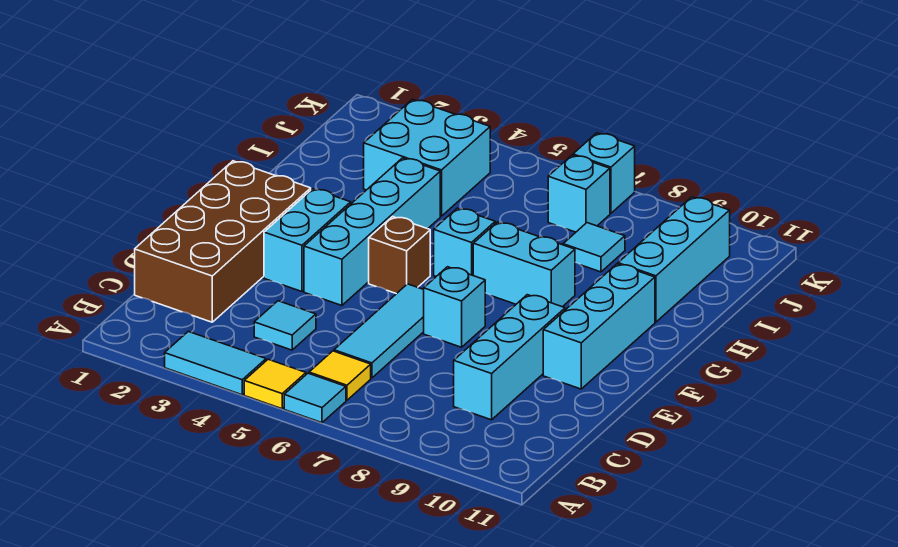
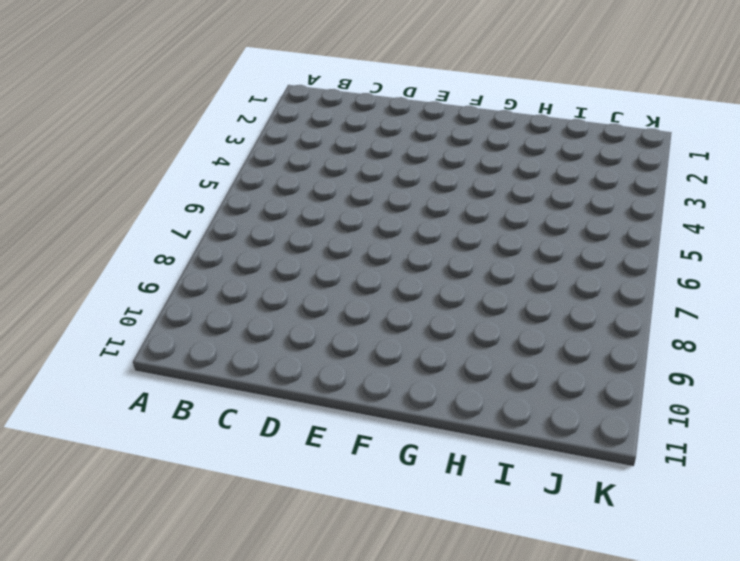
none -> cyan tile A3:A4 level 1
none -> yellow tile A5 level 1
none -> cyan tile A6 level 1

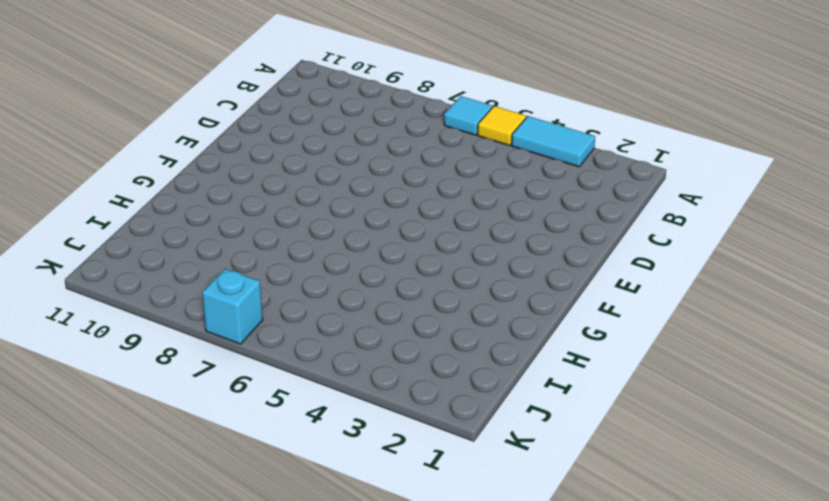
none -> yellow tile B6 level 1
none -> brown brick C1:F2 level 1
none -> cyan tile C4 level 1

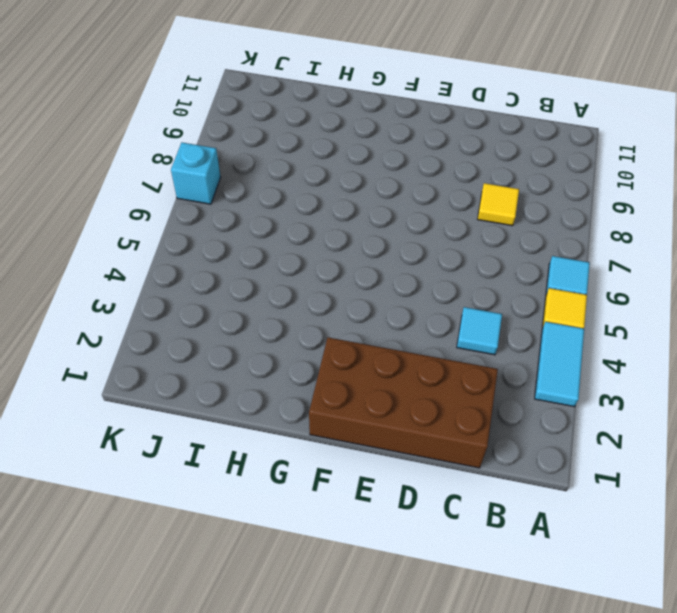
yellow tile C8 level 1 -> yellow tile B6 level 1
none -> cyan tile C6:E6 level 1
none -> cyan brick C9:E9 level 1
none -> cyan brick E3:F3 level 1

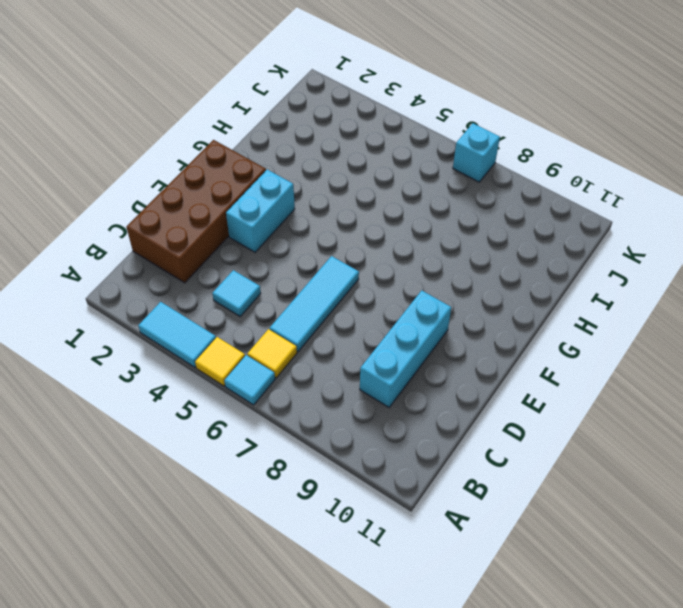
none -> cyan brick E4:H4 level 1
none -> cyan brick E7 level 1
none -> cyan brick E10:G10 level 1

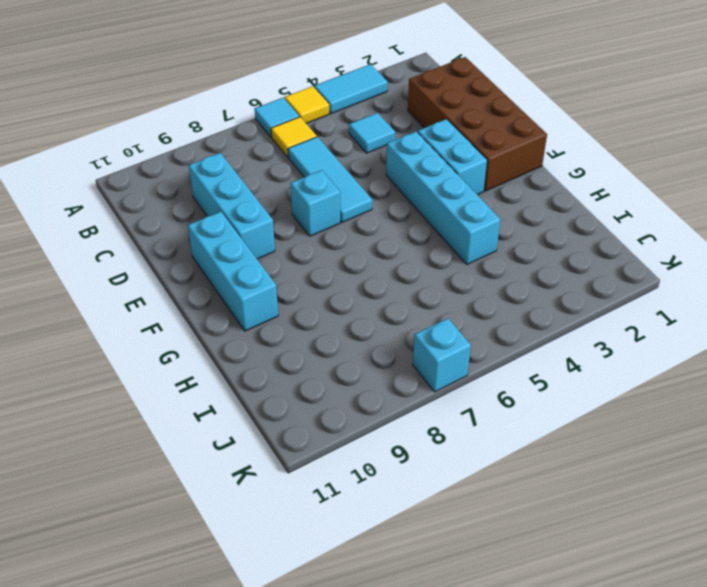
none -> brown brick F5 level 1
none -> cyan brick G6 level 1
none -> cyan brick G7:G8 level 1

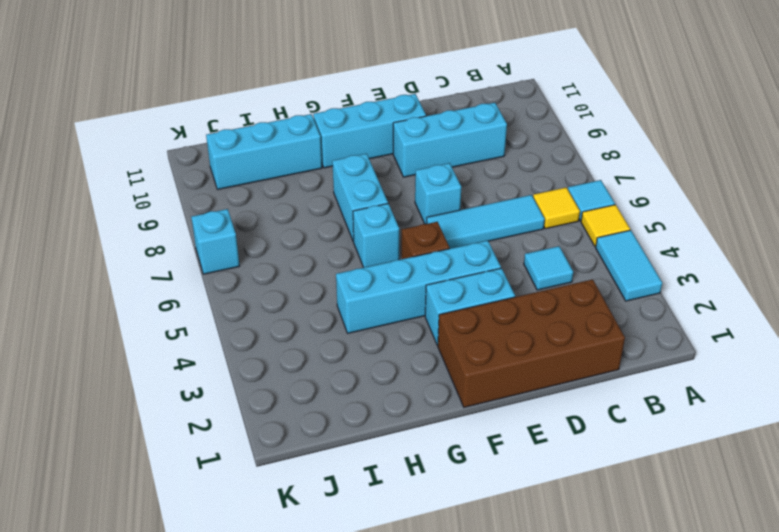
none -> cyan brick I3:J4 level 1
none -> cyan tile I8 level 1
none -> cyan brick J7 level 1

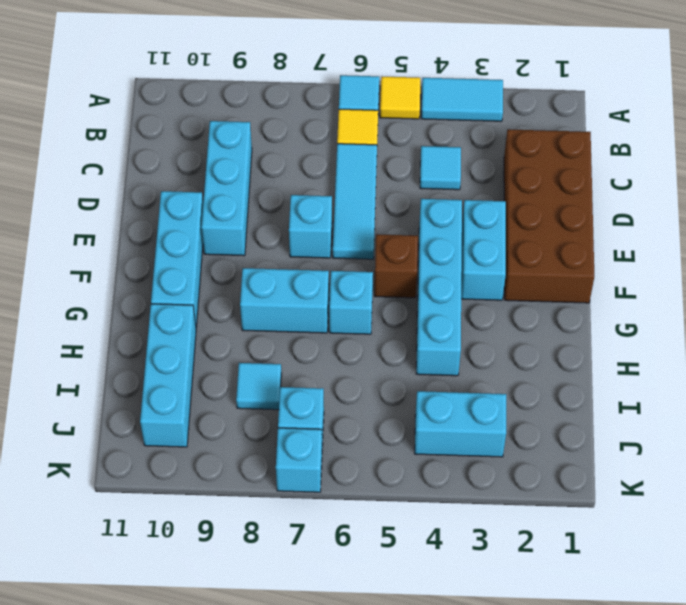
cyan brick J3:J4 level 1 -> cyan brick I3:J4 level 1

